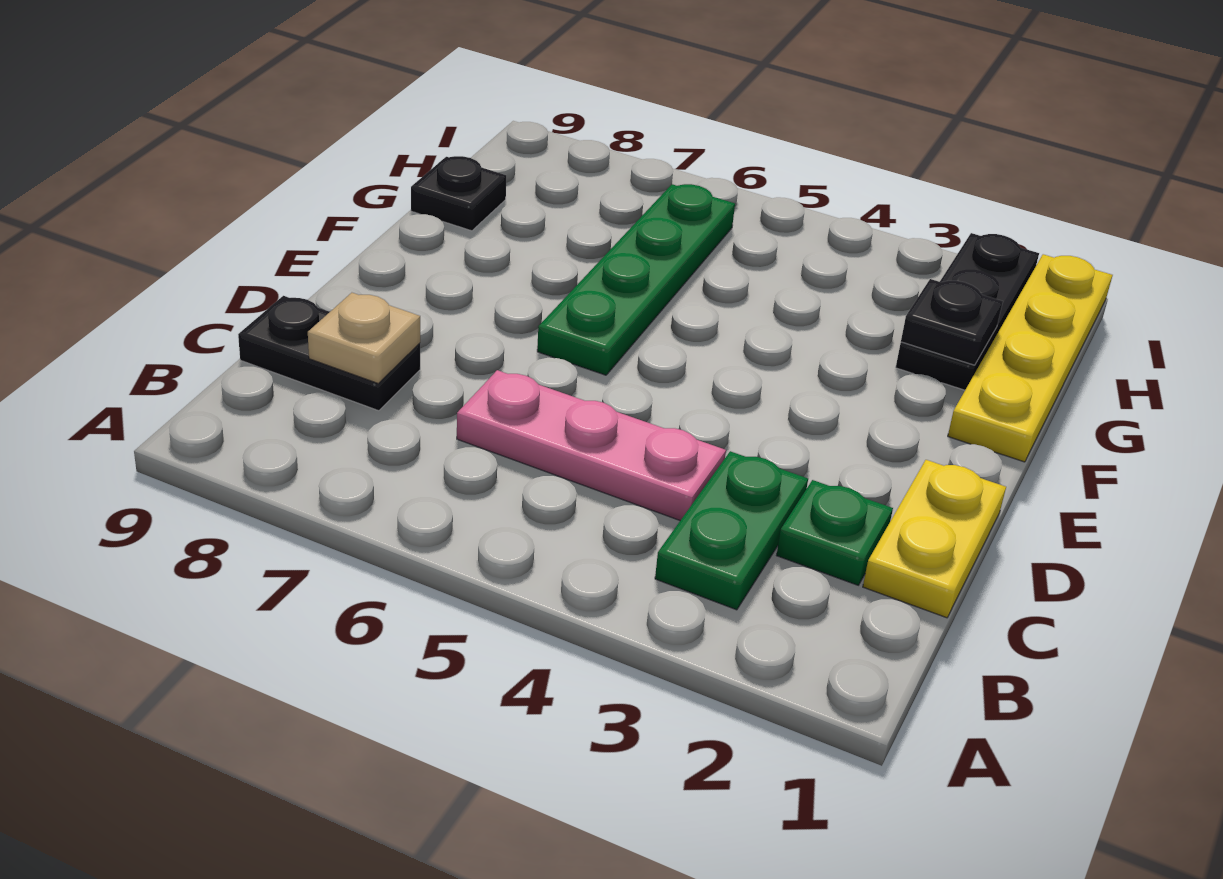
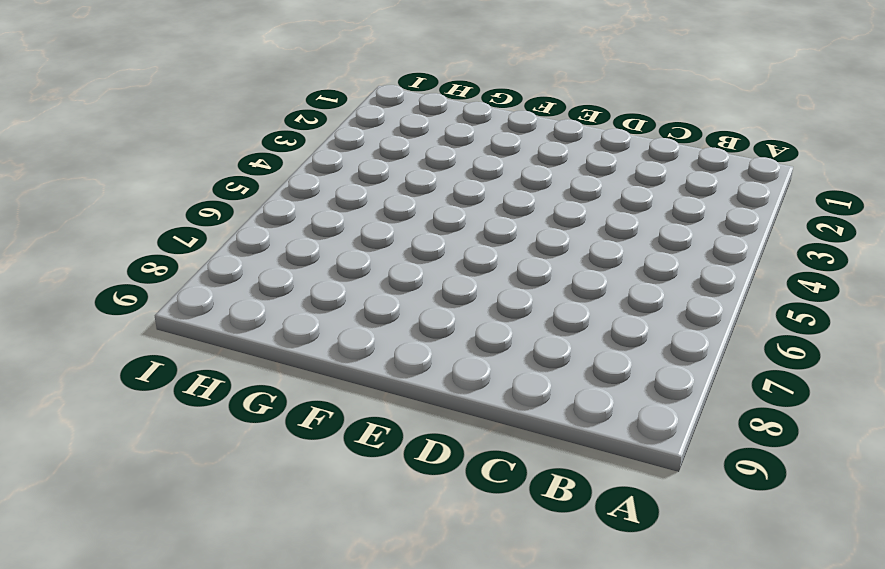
none -> green plate B3:C3 level 1
none -> yellow plate C1:D1 level 1

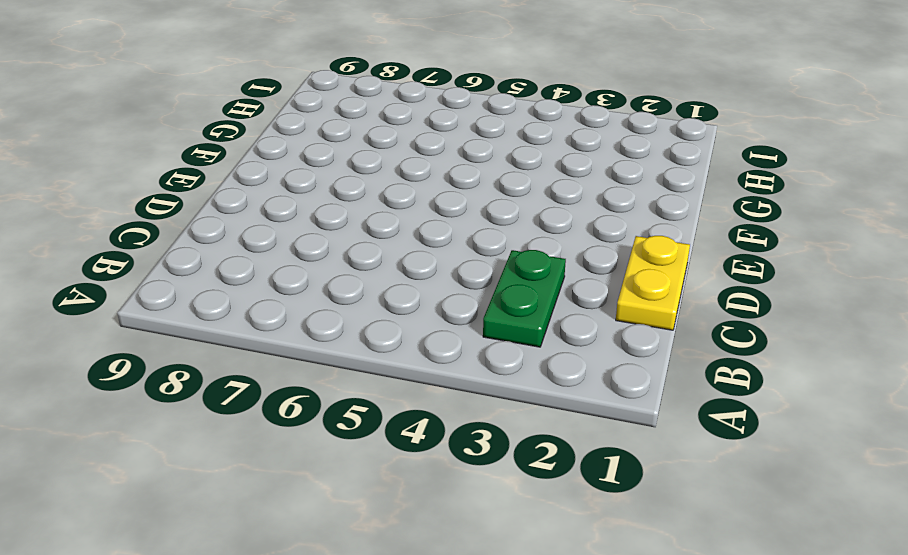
none -> green plate C2 level 1
none -> pink plate C4:C6 level 1

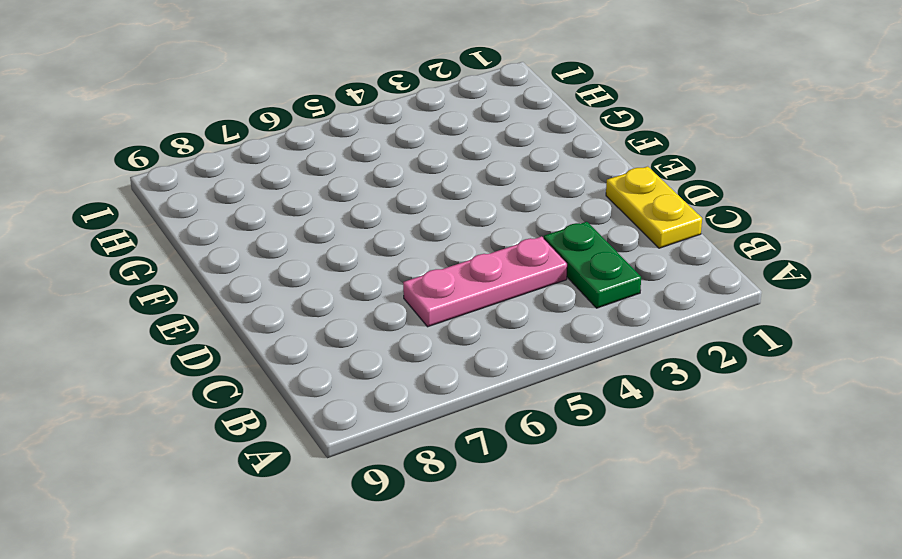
none -> green plate C2 level 1
none -> black plate C8:C9 level 1

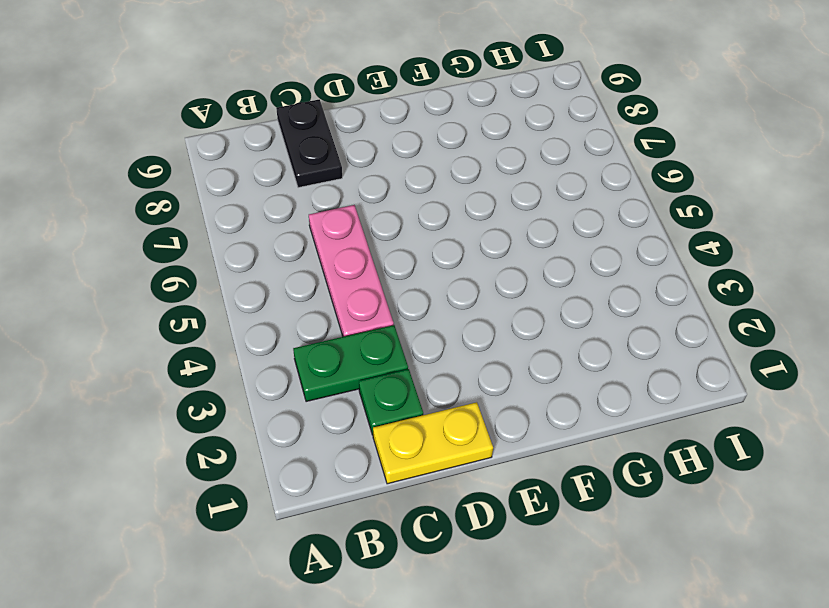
none -> green plate E6:H6 level 1
none -> yellow plate F1:I1 level 1

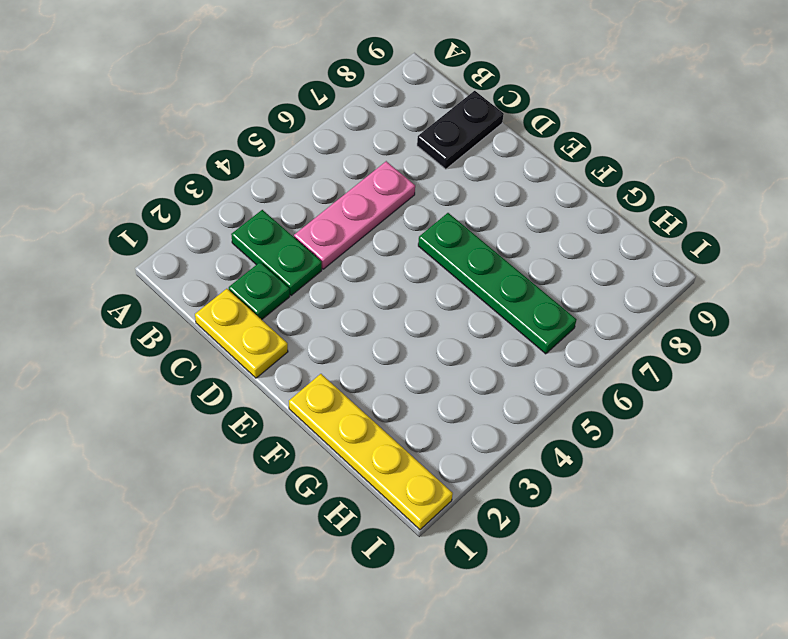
none -> black plate G2:I2 level 1
none -> black plate G9 level 1

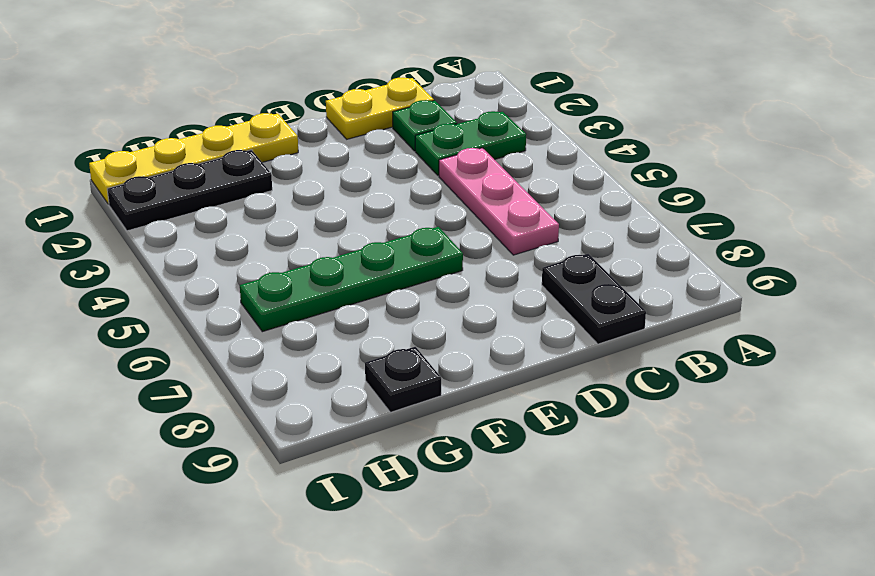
none -> tan plate C8 level 2
none -> black plate G2 level 2

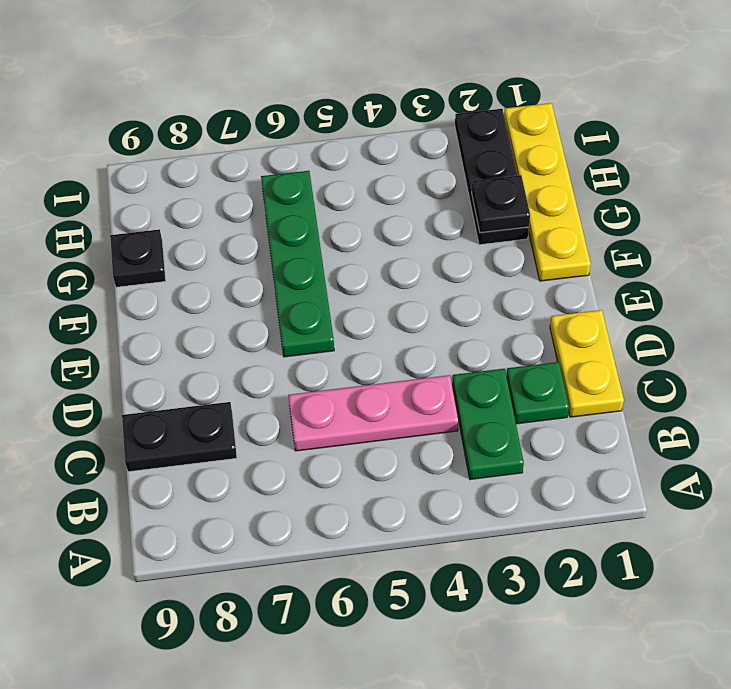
none -> tan plate C8 level 2

